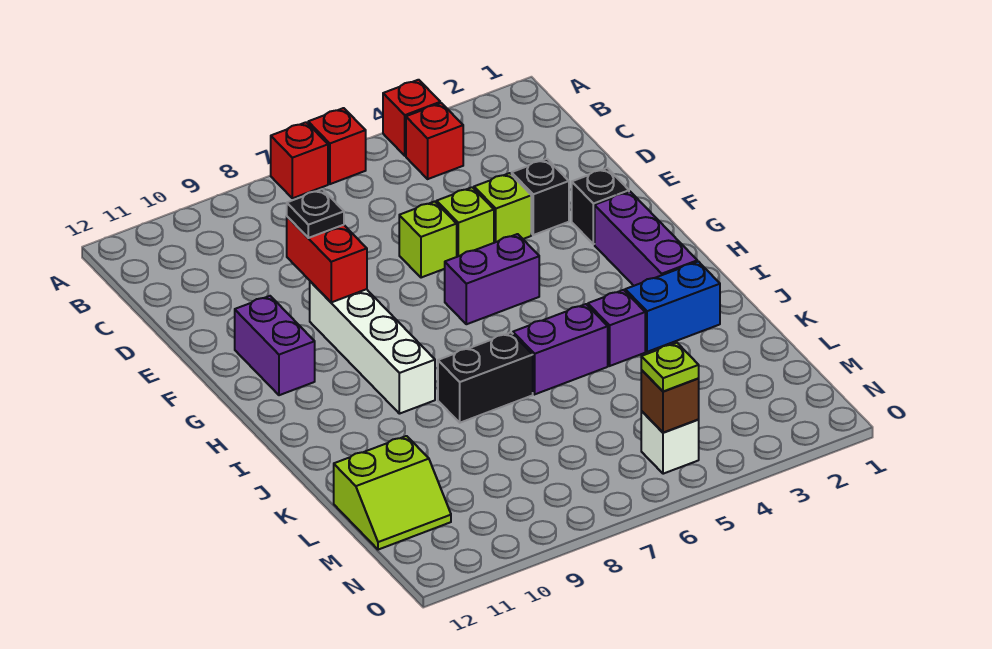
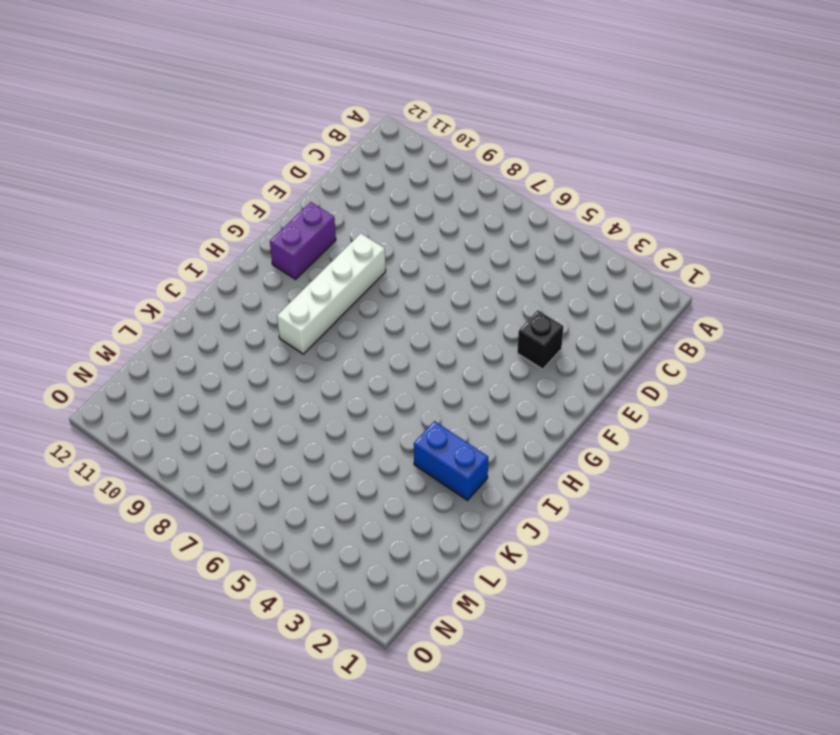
none -> red brick A4 level 1
none -> red brick A6 level 1
none -> red brick A7 level 1

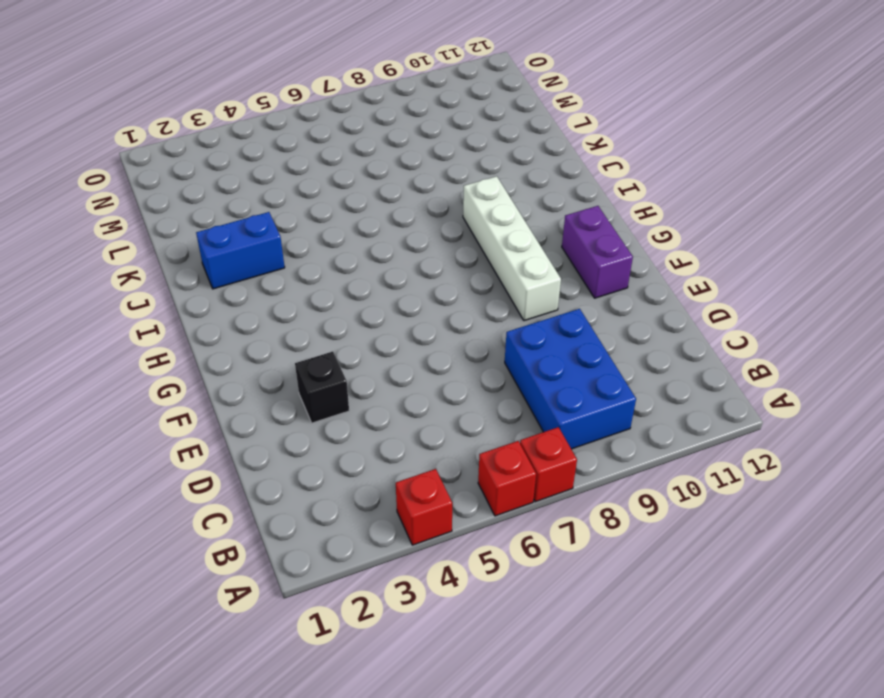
blue brick B8:D9 level 1 -> none
none -> red brick B4 level 1
none -> lime brick E4 level 1
none -> lime brick E5 level 1

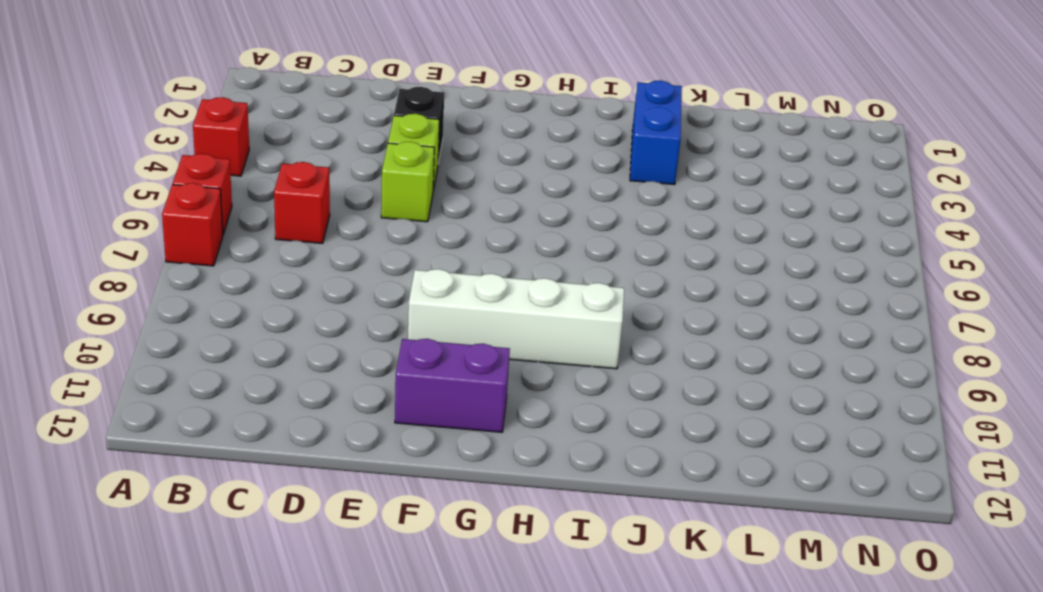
red brick C6 level 1 -> red brick B4 level 1
none -> lime brick E6 level 1
none -> black brick F2 level 1
none -> purple brick G2:I2 level 1

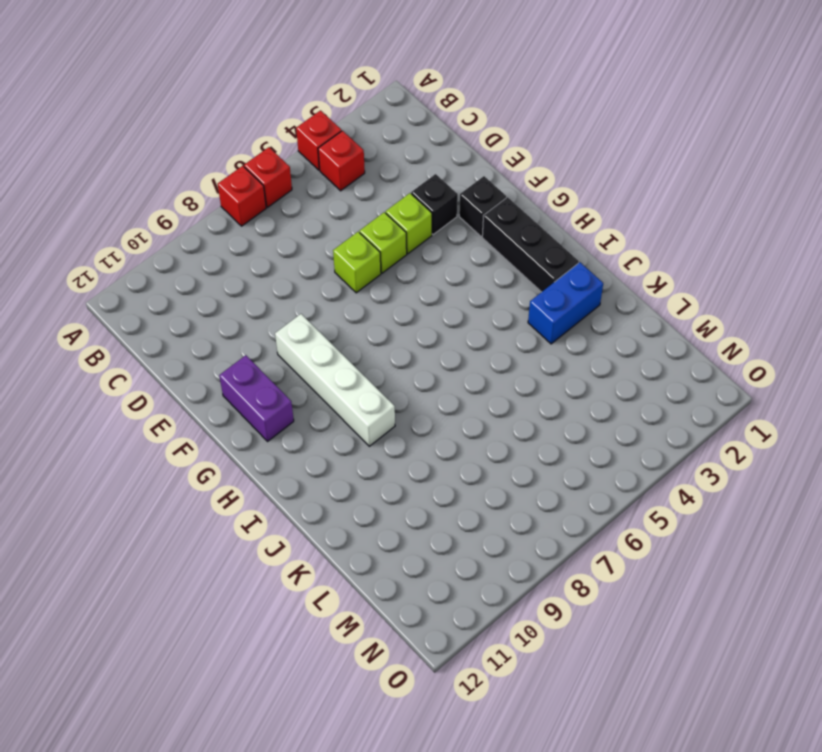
black brick G2:I2 level 1 -> purple brick G2:I2 level 1
none -> purple brick G5:G6 level 1
none -> purple brick J4 level 1
none -> purple brick J5:J6 level 1

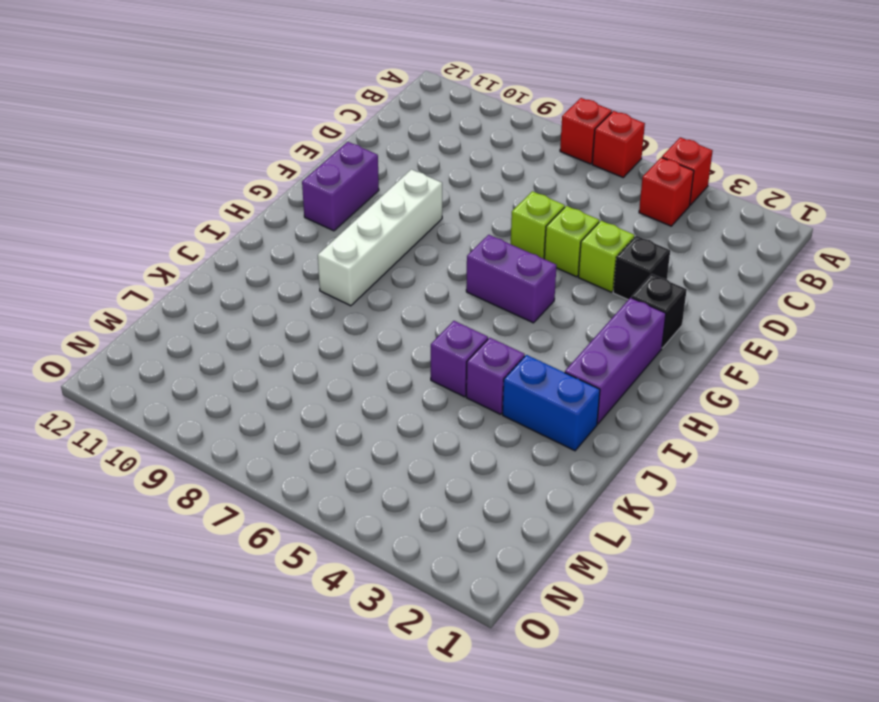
purple brick J5 level 1 -> purple brick J5:J6 level 1
none -> black brick J7:J8 level 1
none -> lime slope L11:M12 level 1 top L
none -> white brick N5 level 1

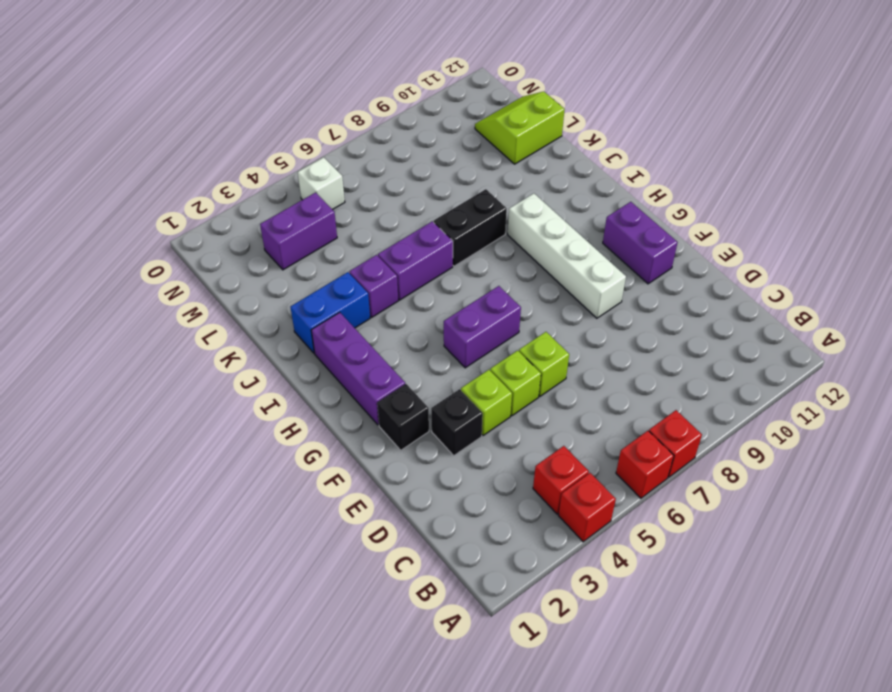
purple brick M3:M4 level 1 -> none
none -> red brick E9:F9 level 2
none -> brown brick N5 level 2
none -> black plate E9 level 3

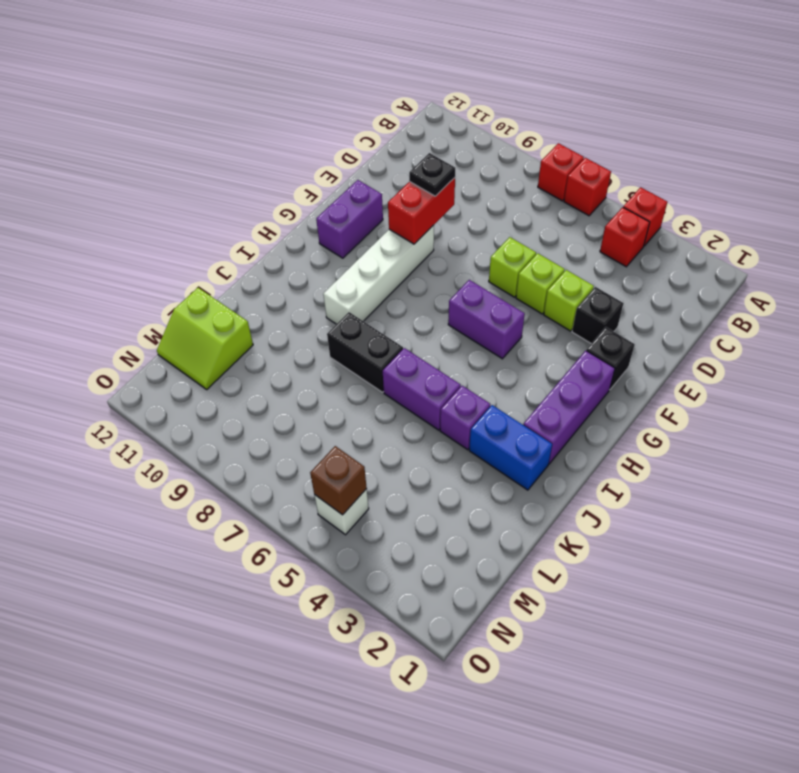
none -> lime plate N5 level 3

